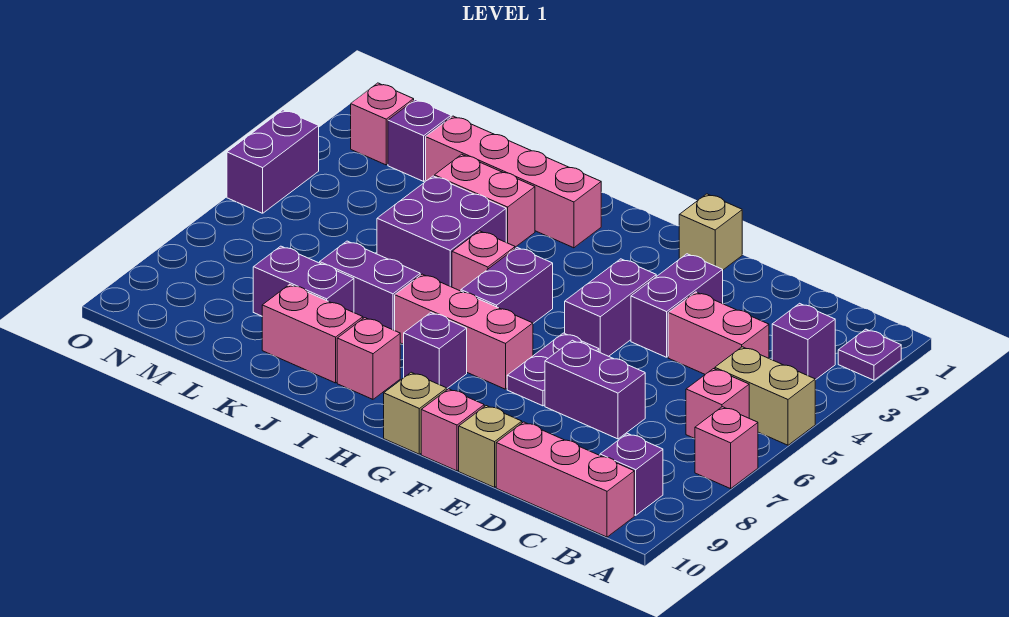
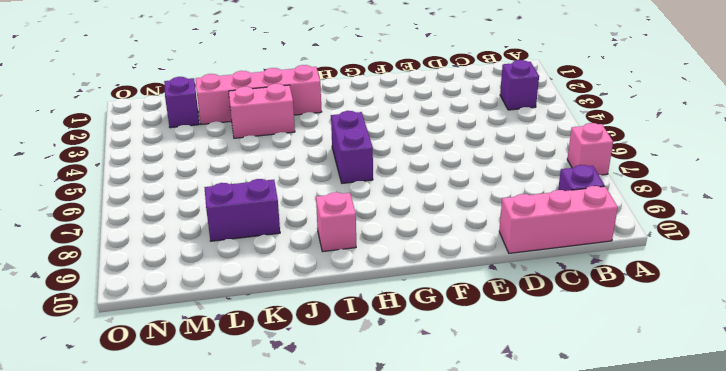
none -> purple plate A2 level 1
none -> tan brick A5:B5 level 1
none -> pink brick B6 level 1
none -> pink brick C4:D4 level 1

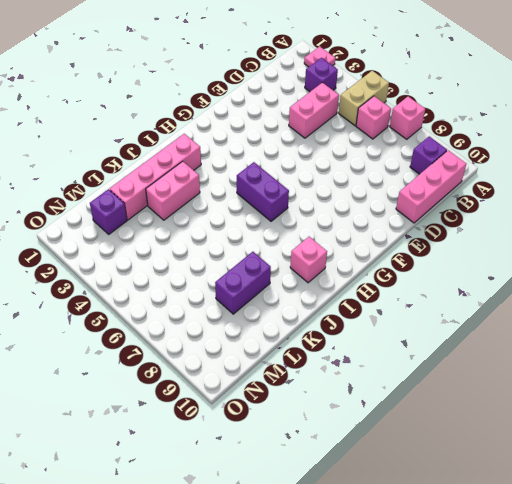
pink plate A2 level 1 -> purple plate A2 level 1
none -> purple brick D7:E7 level 1
none -> purple brick E3:E4 level 1
none -> tan brick E10 level 1
none -> tan brick F1 level 1

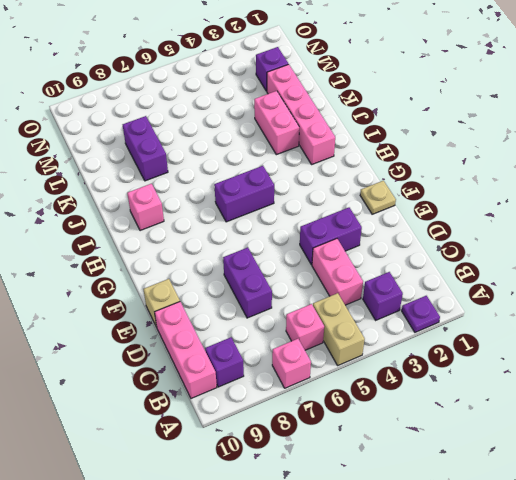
tan plate F1 level 1 -> tan brick F1 level 1
none -> purple brick F4:F5 level 1
none -> purple plate F6:F7 level 1
none -> pink brick F10 level 1
none -> pink brick G7:I7 level 1

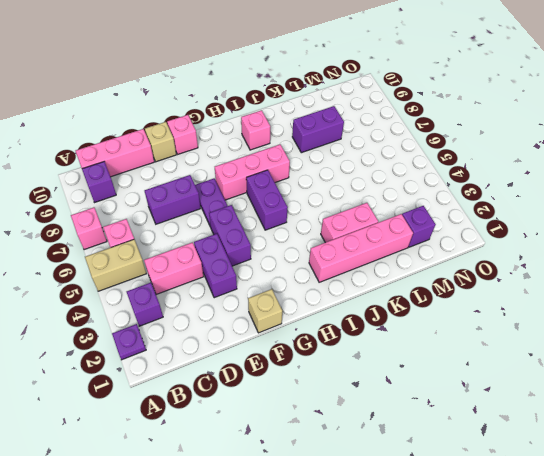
none -> tan brick G10 level 1
none -> purple brick H8 level 1
none -> pink brick I5 level 1
none -> purple brick J4:K5 level 1

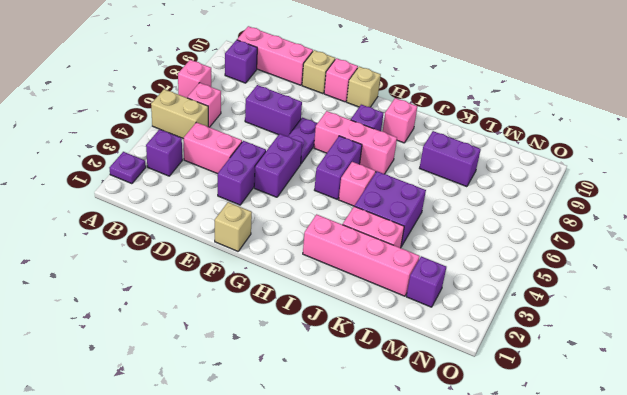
none -> purple brick J7:K7 level 1
none -> pink brick J9:K9 level 1
none -> pink brick N2 level 1
none -> purple brick O4:O5 level 1

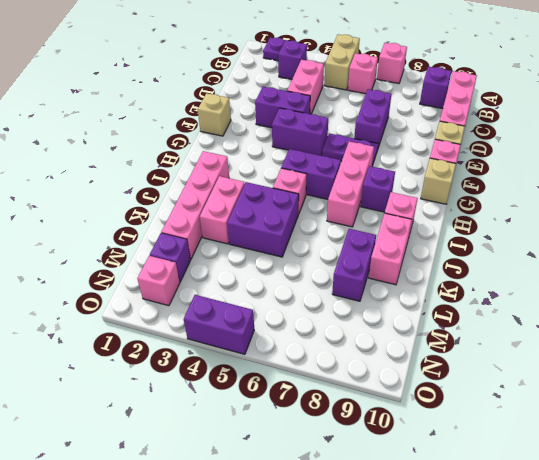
none -> purple brick J7:K7 level 1

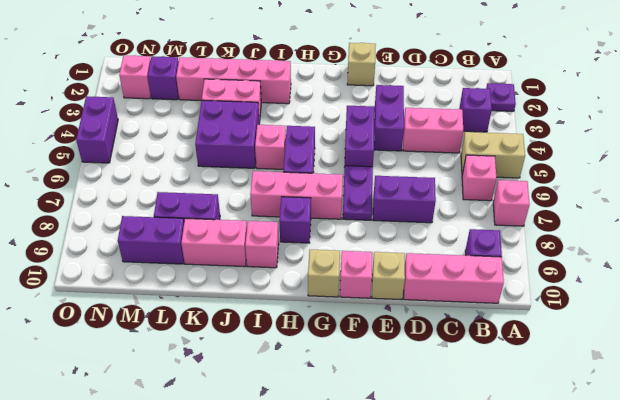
purple brick L9:M9 level 1 -> purple brick J7:K7 level 1

